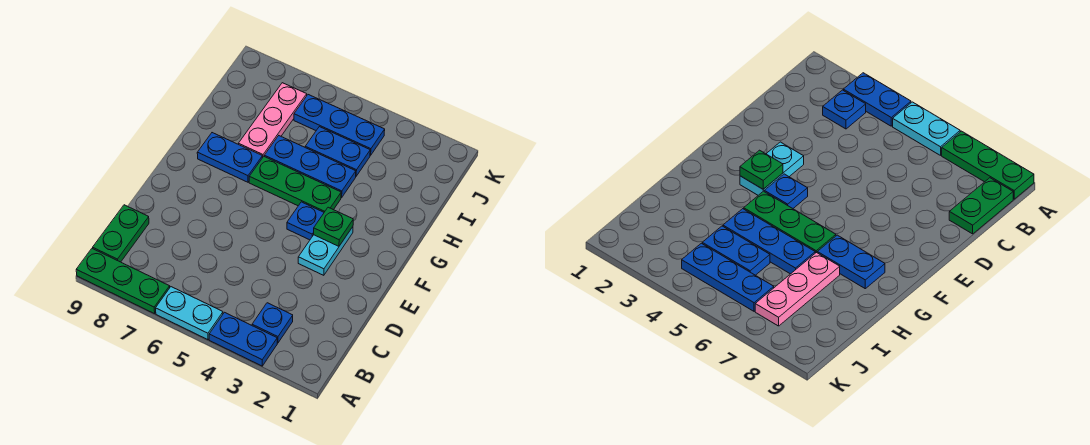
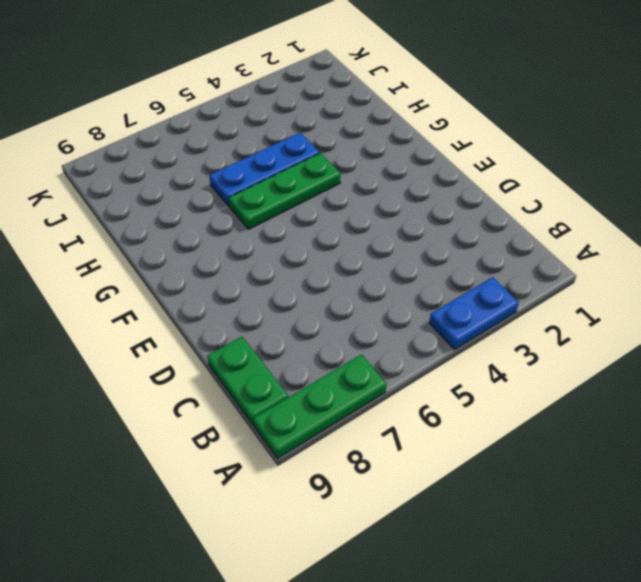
none -> cyan plate A5:A6 level 1
none -> blue plate B3 level 1
none -> cyan plate E3:F3 level 1

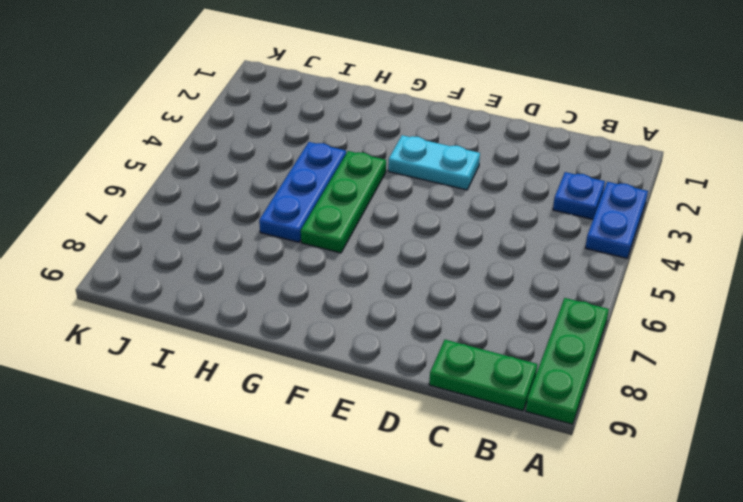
none -> cyan plate A5:A6 level 1
none -> blue plate F4 level 1
none -> blue plate G7:G8 level 1

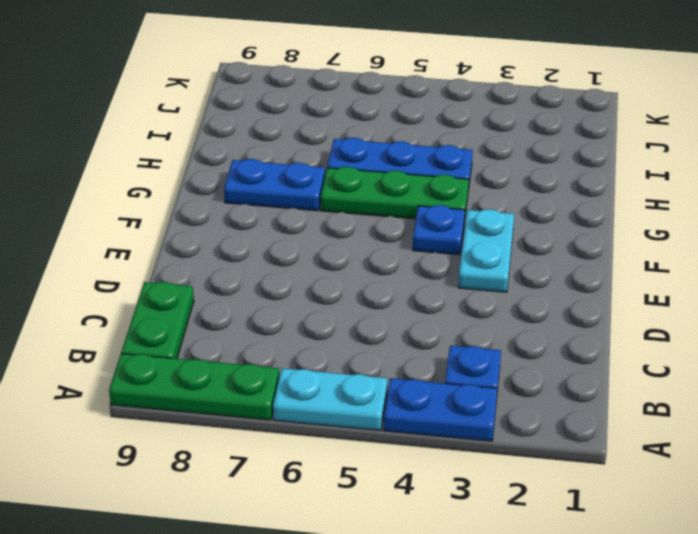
none -> pink plate H7:J7 level 1
none -> blue plate I4:I5 level 1
none -> blue plate J4:J6 level 1

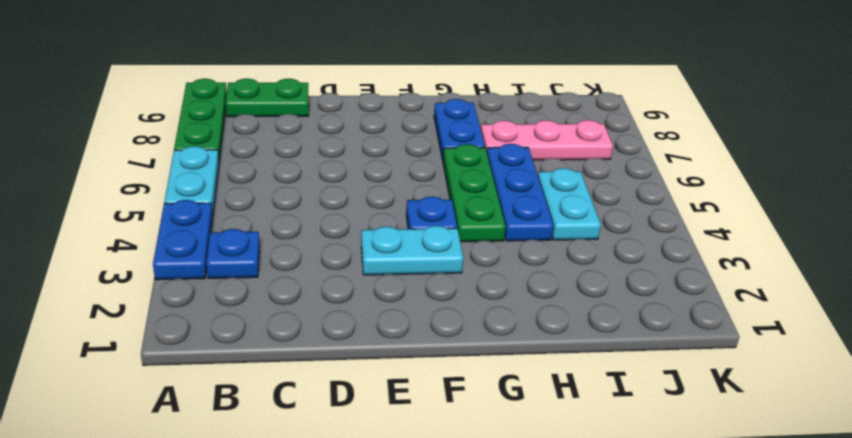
cyan plate I4:I5 level 1 -> blue plate I4:I5 level 1
none -> blue plate J4:J6 level 1
none -> green plate F3 level 2

